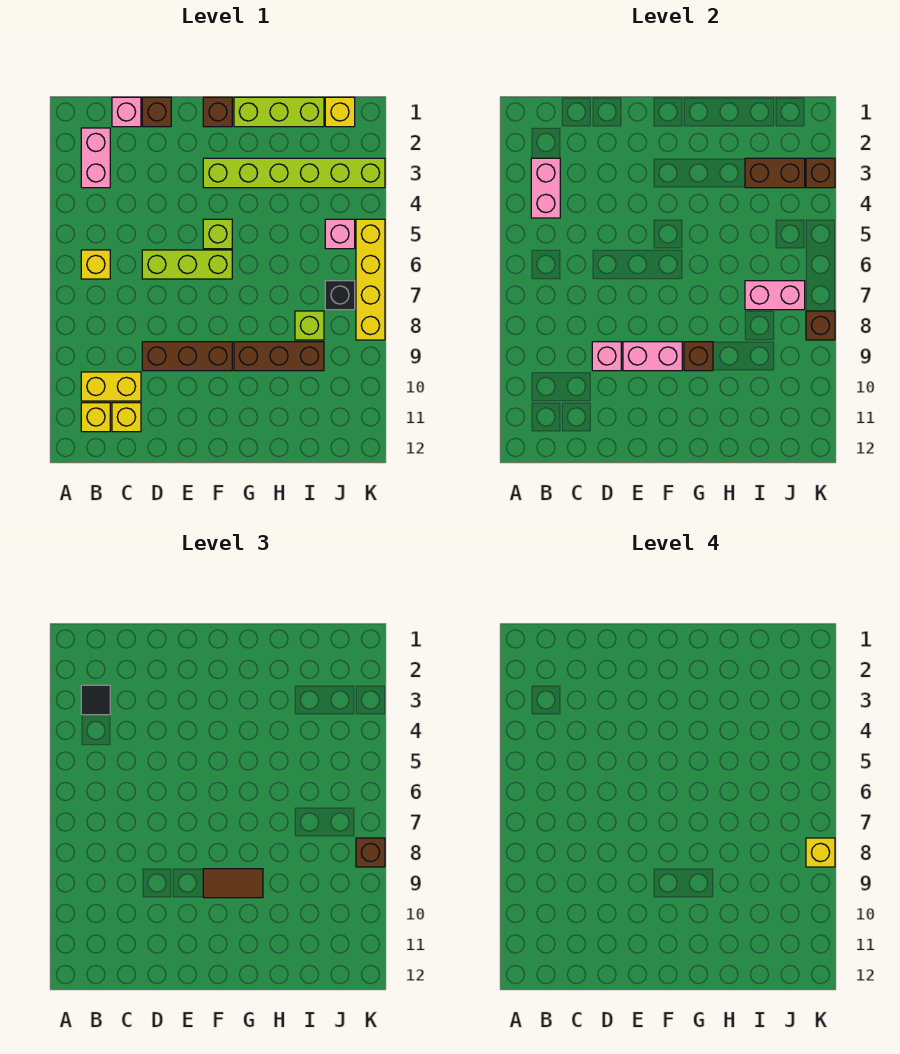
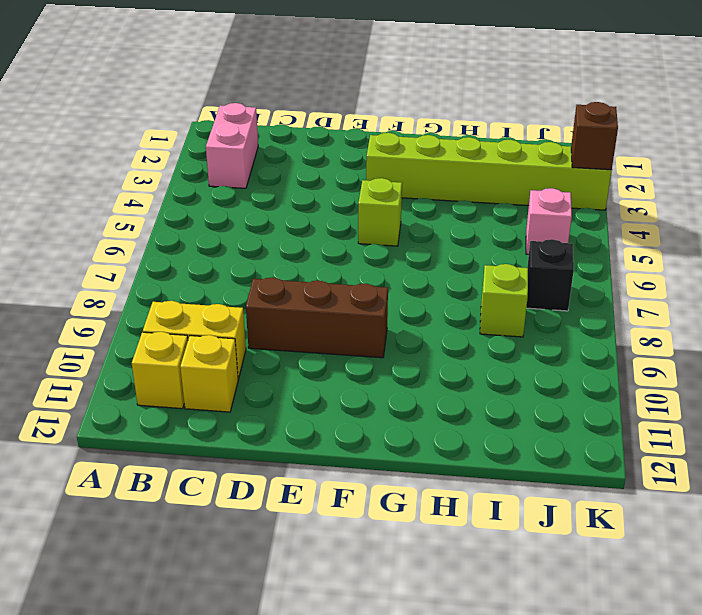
none -> yellow brick B6 level 1
none -> pink brick C1 level 1
none -> brown brick D1 level 1
none -> lime brick D6:F6 level 1

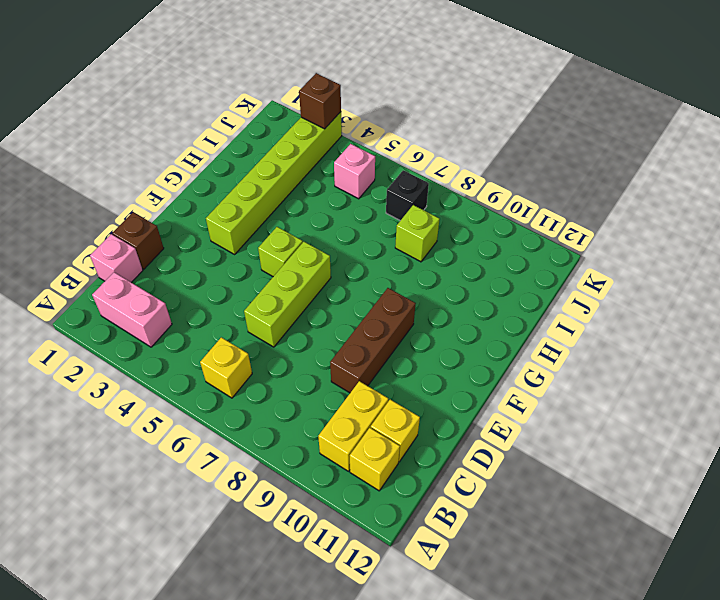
none -> brown brick F1 level 1
none -> lime brick G1:I1 level 1
none -> brown brick G9:I9 level 1
none -> yellow brick J1 level 1

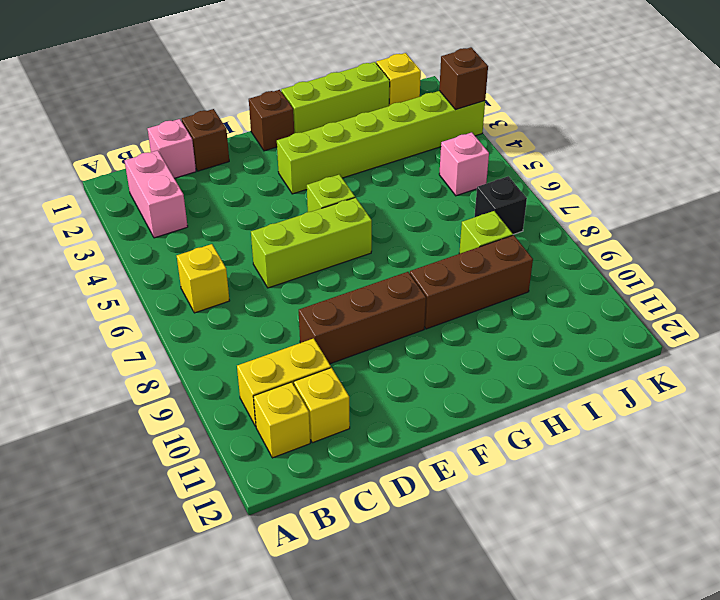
none -> yellow brick K5:K8 level 1
none -> pink brick B3:B4 level 2
none -> pink brick D9 level 2
none -> pink brick E9:F9 level 2

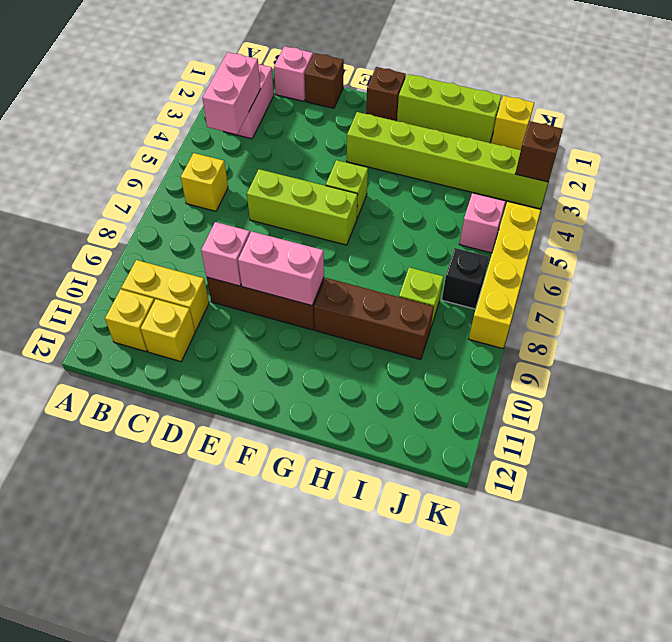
none -> brown brick G9 level 2
none -> brown brick I3:J3 level 2
none -> pink brick I7:J7 level 2
none -> brown brick K8 level 2

